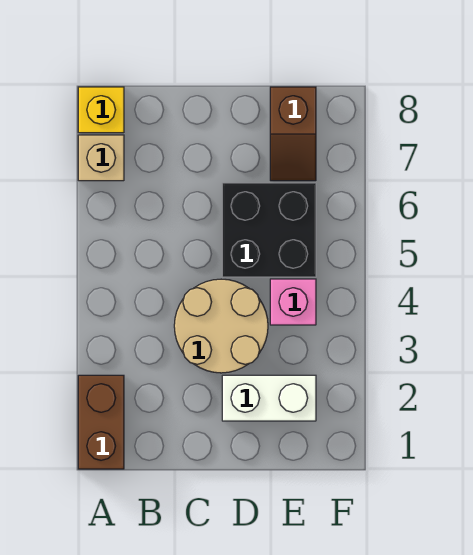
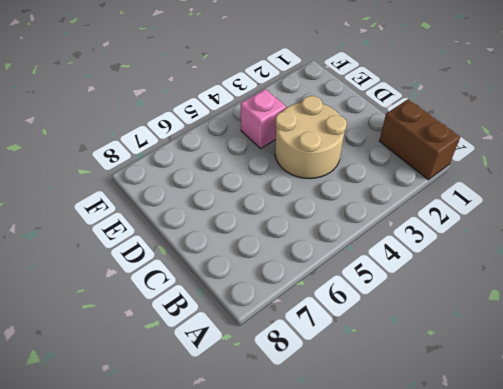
brown brick A1:B1 level 1 -> brown brick A1:A2 level 1
none -> tan brick A7 level 1
none -> yellow brick A8 level 1

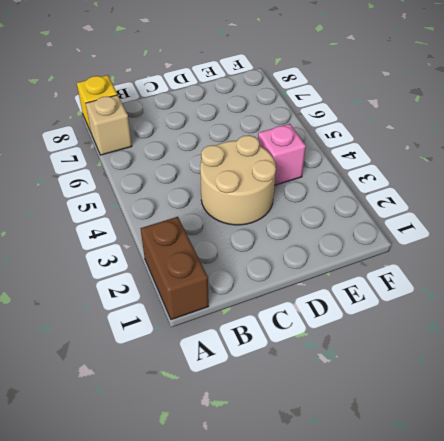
none -> white brick D2:E2 level 1
none -> black brick D5:E6 level 1

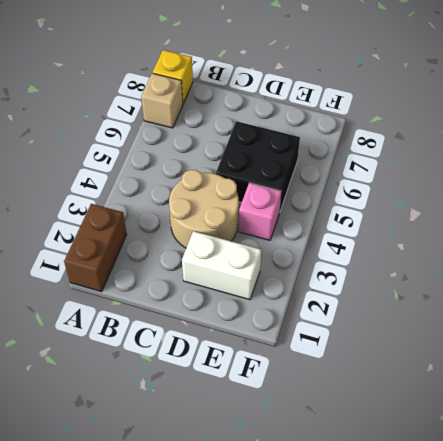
none -> brown slope E7:E8 level 1 top 8

